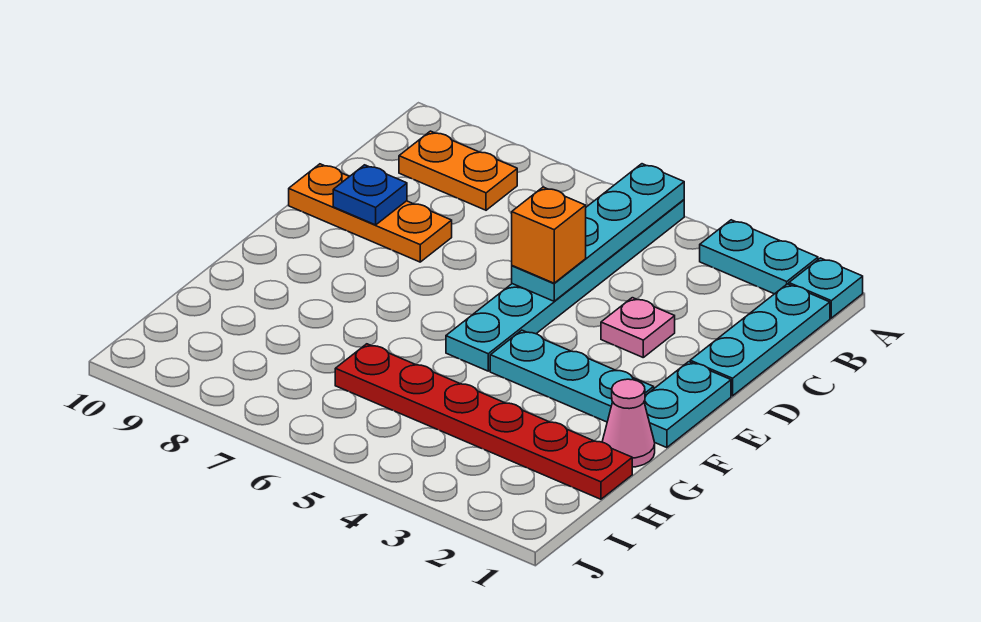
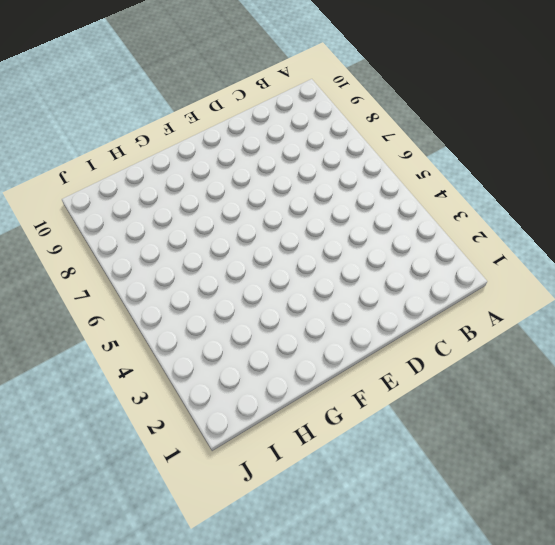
none -> cyan plate A1 level 1
none -> cyan plate A2:A3 level 1
none -> cyan plate A5:F5 level 1

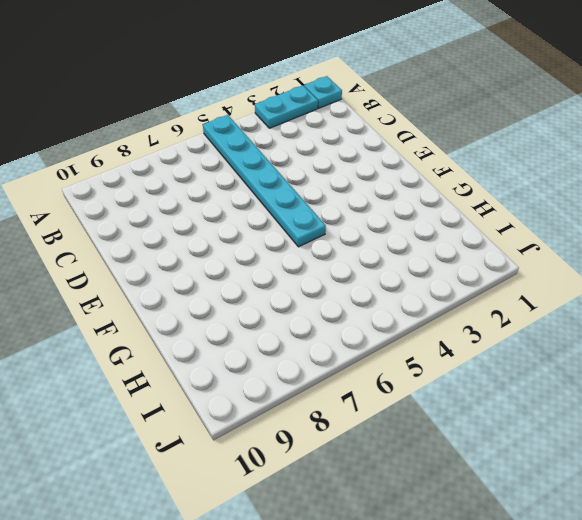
none -> cyan plate B1:D1 level 1
none -> orange plate B8:B9 level 1
none -> pink plate D3 level 1

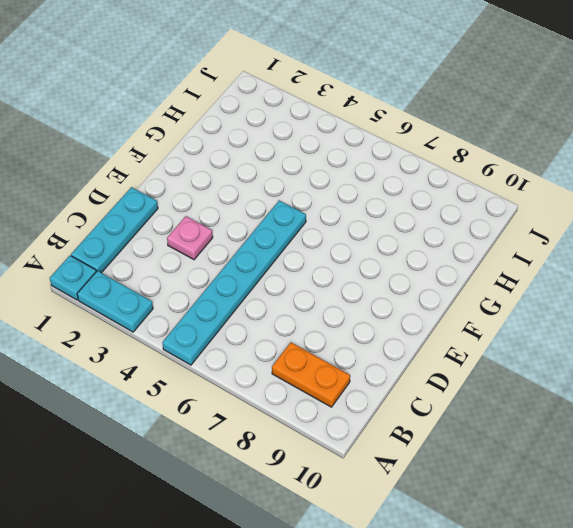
none -> orange plate D8:D10 level 1
none -> cyan plate E1:F1 level 1
none -> cyan plate F2:F4 level 1

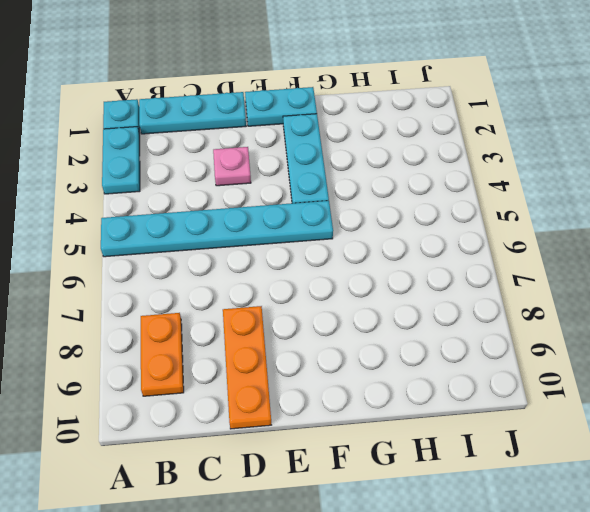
none -> pink cone G1 level 1
none -> red plate H1:H6 level 1
none -> cyan plate A5:D5 level 2

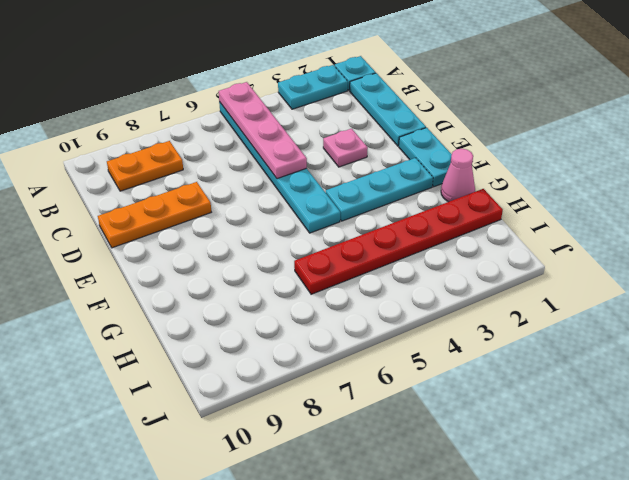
pink plate A5:D5 level 2 -> cyan plate A5:D5 level 2
none -> blue plate D9 level 2
none -> orange brick D5 level 3

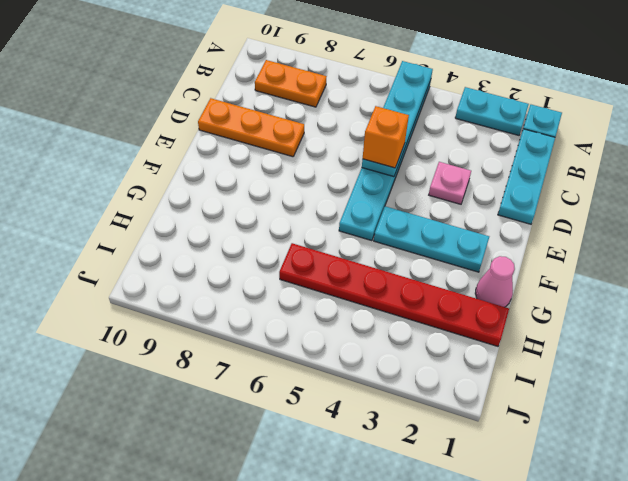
none -> cyan plate E1:F1 level 1
none -> blue plate D9 level 2

